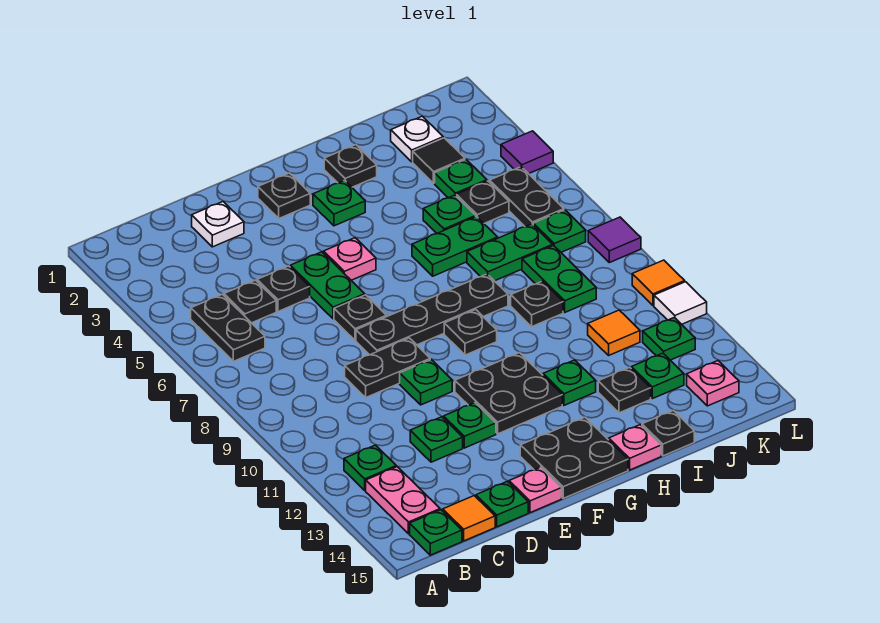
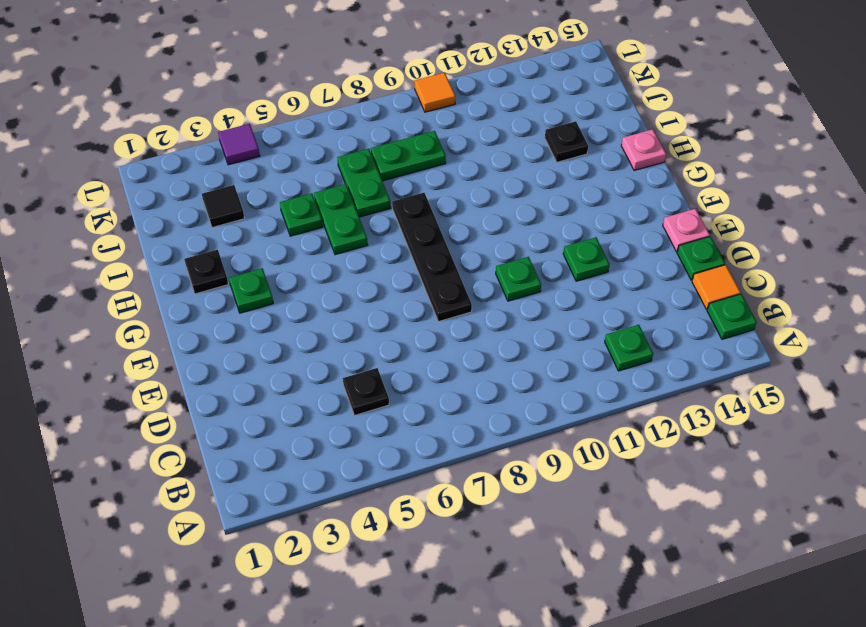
none -> black plate B5:B6 level 1
none -> pink plate B13:B14 level 1
none -> white plate D2 level 1
none -> black plate D5 level 1

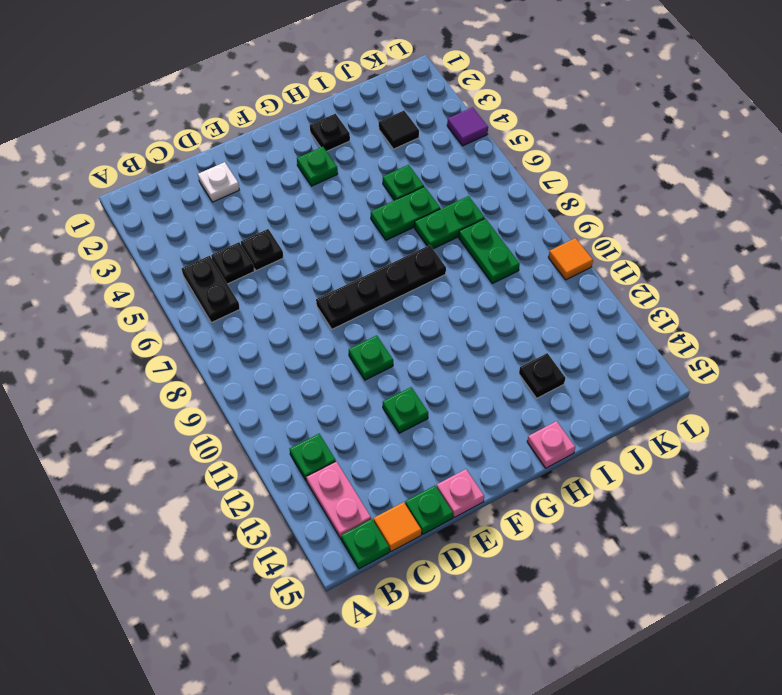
none -> black plate D9:E9 level 1
none -> green plate D12 level 1
none -> green plate E5:E6 level 1
none -> black plate E7 level 1

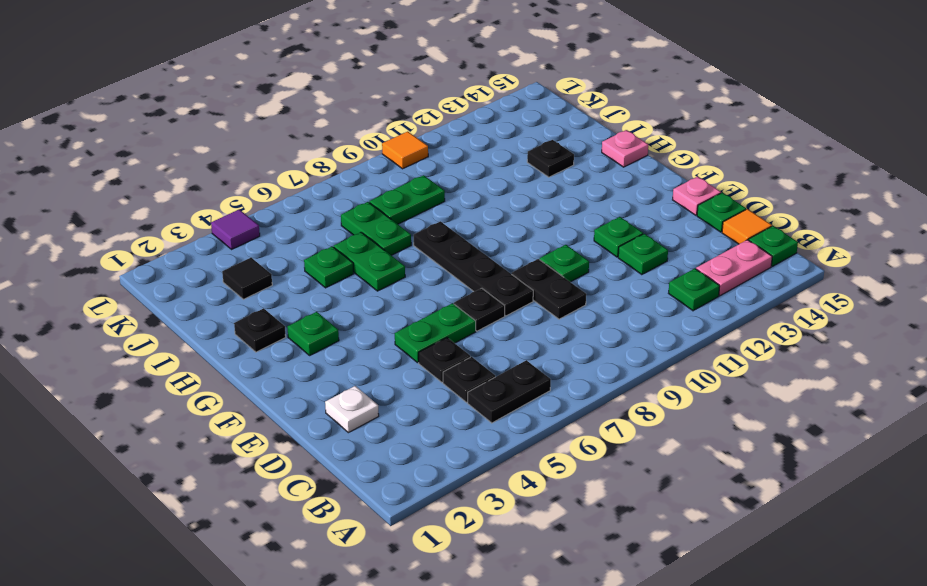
none -> black plate F2 level 1
none -> pink plate F5 level 1
none -> black plate F11:G12 level 1
none -> black plate F14:G15 level 1

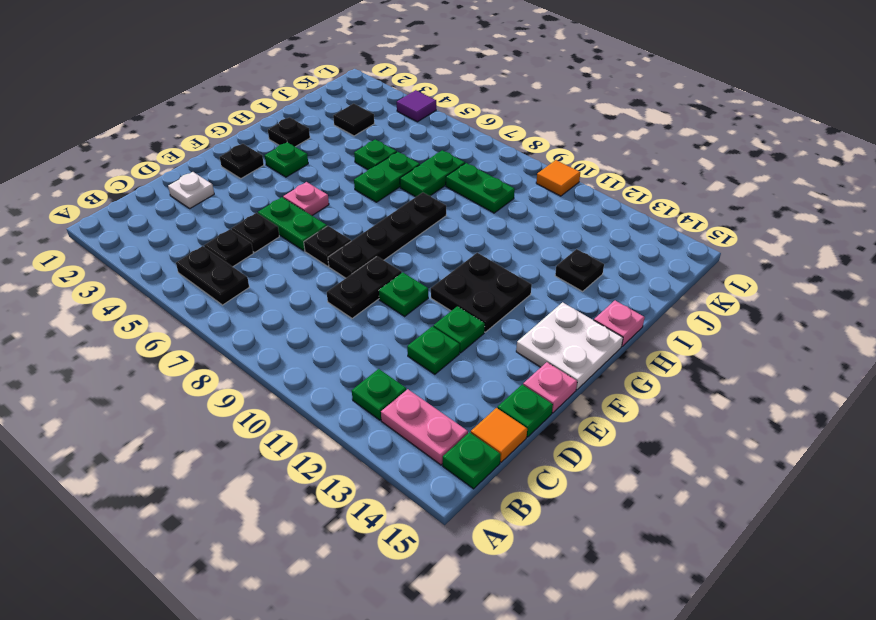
white plate F14:G15 level 1 -> black plate F14:G15 level 1
none -> black plate G9 level 1
none -> green plate H12 level 1
none -> black plate I9 level 1
none -> black plate I15 level 1

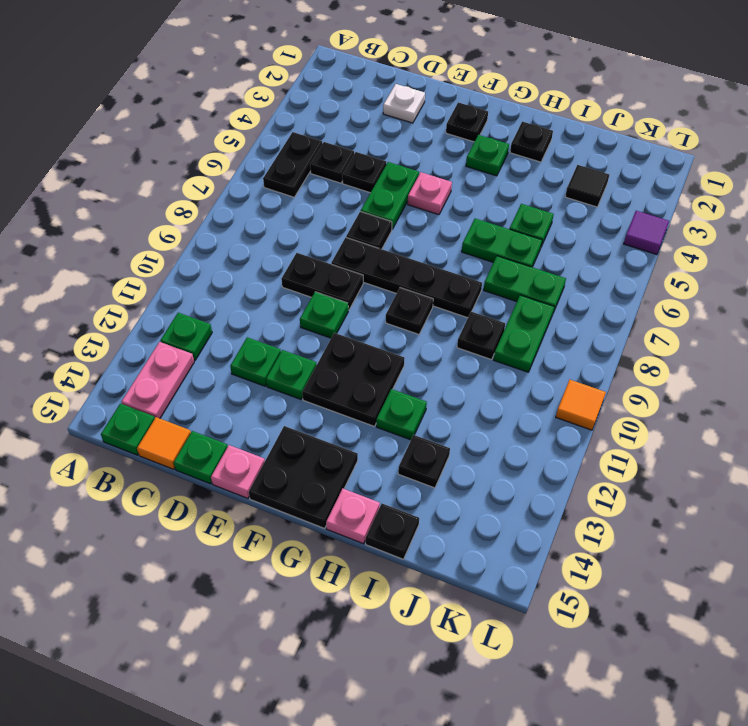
none -> white plate J2 level 1
none -> green plate J4 level 1
none -> black plate J5 level 1
none -> orange tile J11 level 1

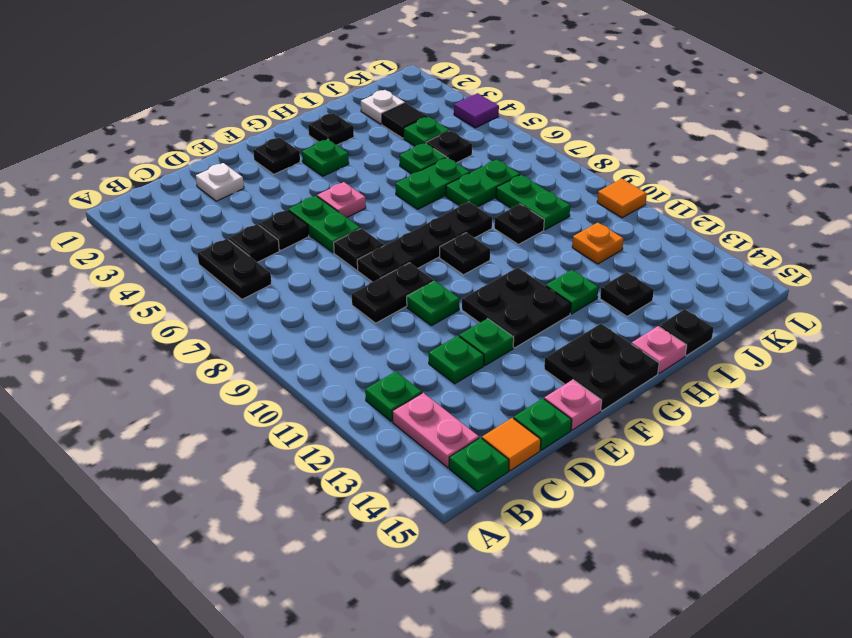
orange plate J11 level 1 -> orange tile J11 level 1
none -> green plate J13 level 1
none -> black plate K5:K6 level 1
none -> green plate K7 level 1
none -> green plate K12 level 1

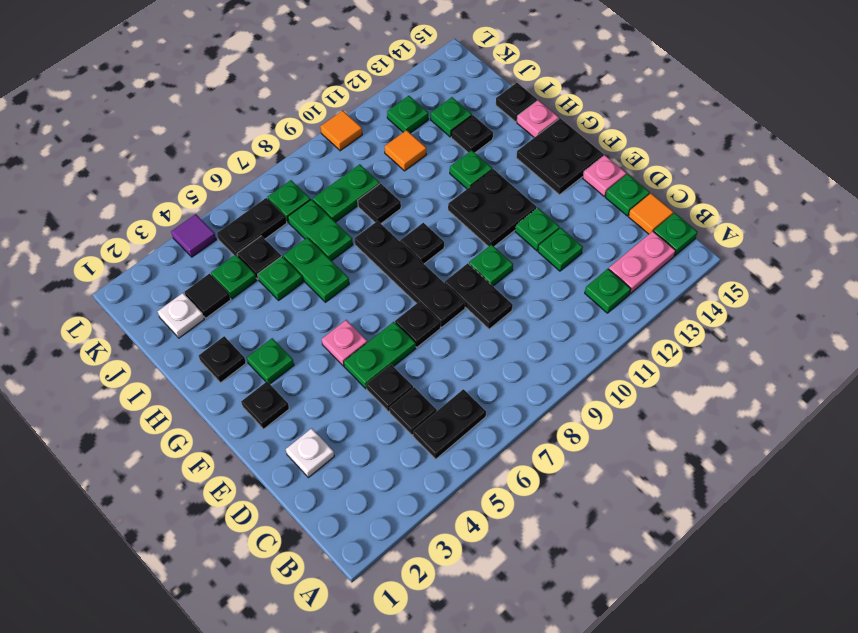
none -> pink plate K14 level 1
none -> purple tile L8 level 1
none -> white tile L11 level 1

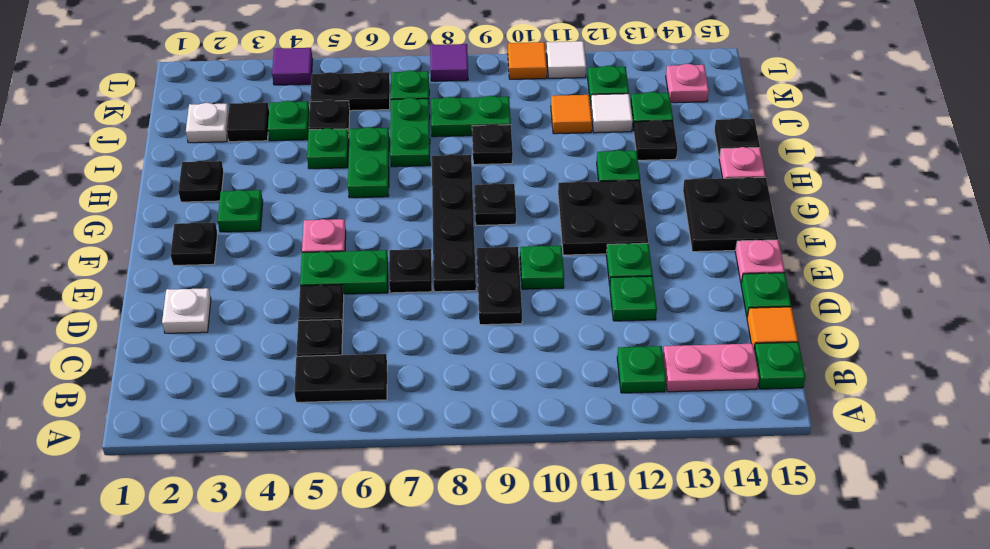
white tile J12 level 1 -> none

